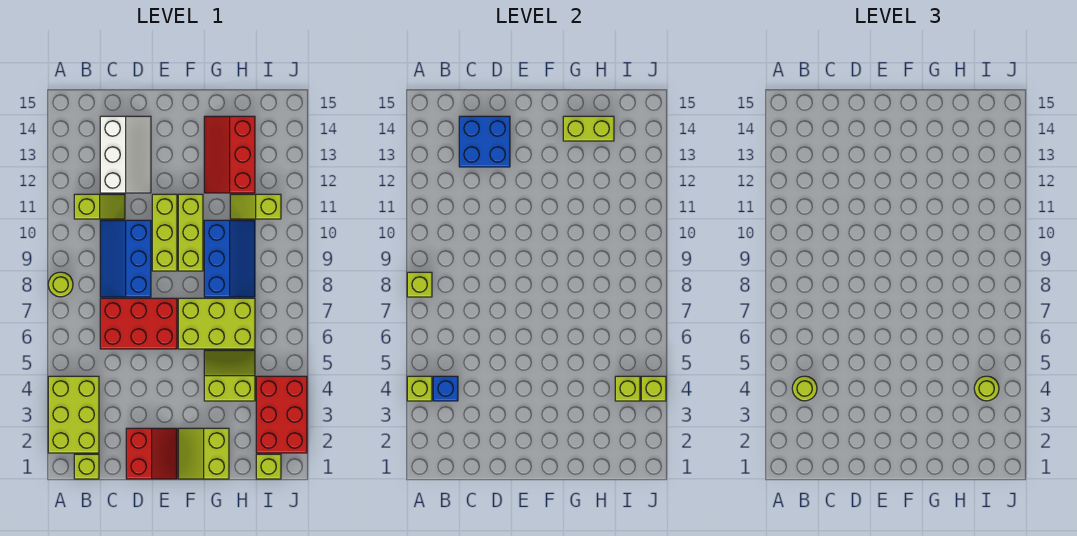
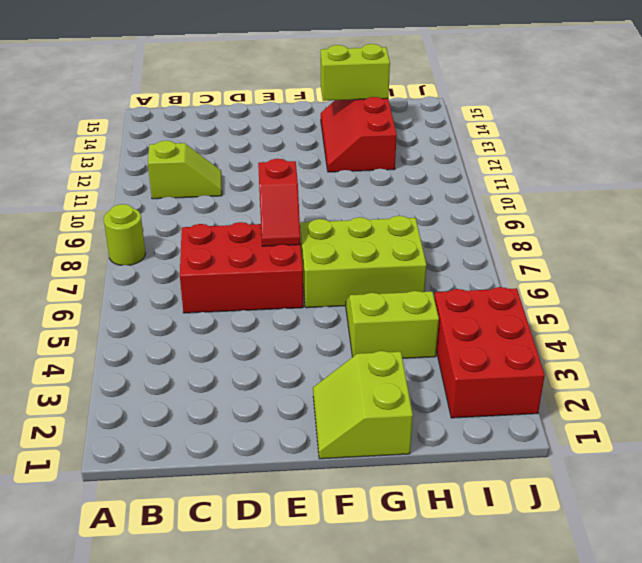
red slope E7:E8 level 2 top 8 -> none
none -> lime brick A2:B4 level 1
none -> lime brick B1 level 1
none -> blue slope C8:D10 level 1 top D

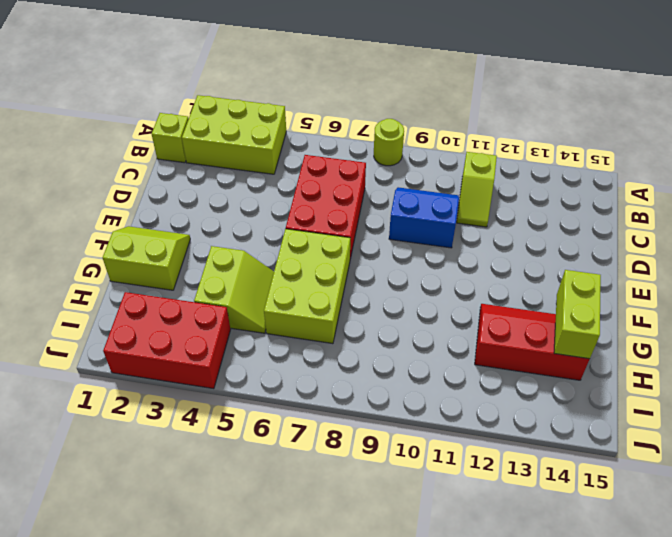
blue slope C9:D10 level 1 top D -> blue slope C8:D10 level 1 top D
none -> white slope C12:D14 level 1 top C
none -> red slope D1:E2 level 1 top D
none -> lime brick E9:E11 level 1

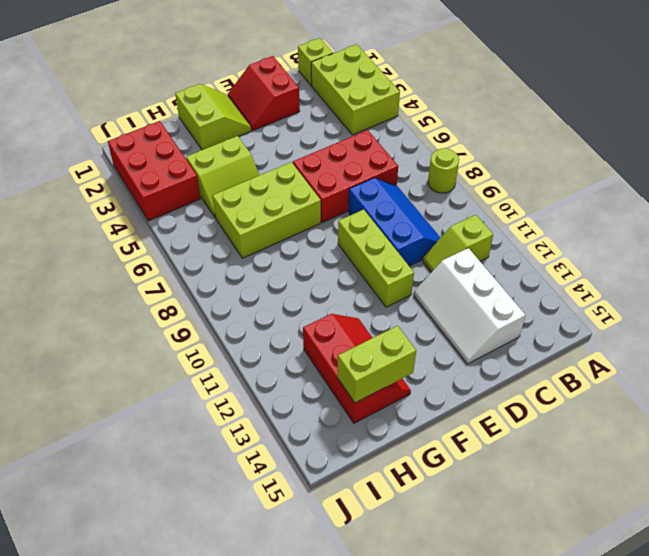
none -> lime brick F9:F11 level 1
none -> blue slope G8:H10 level 1 top G
none -> lime slope H11:I11 level 1 top I

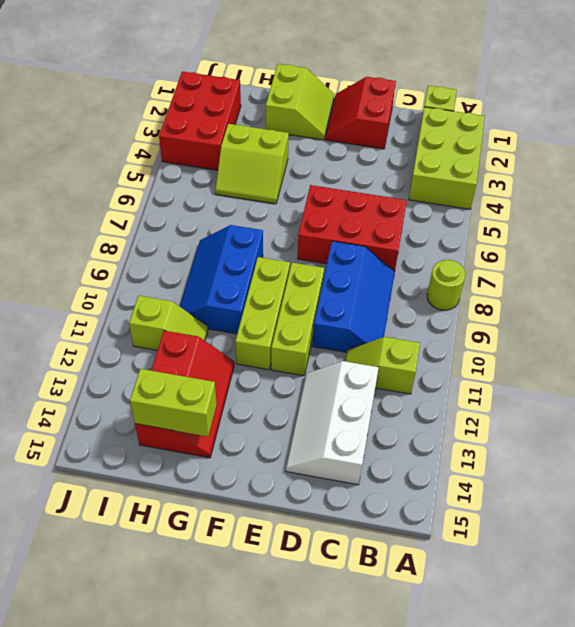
none -> lime brick F6:H7 level 1
none -> lime brick I1 level 1
none -> lime brick A4 level 2

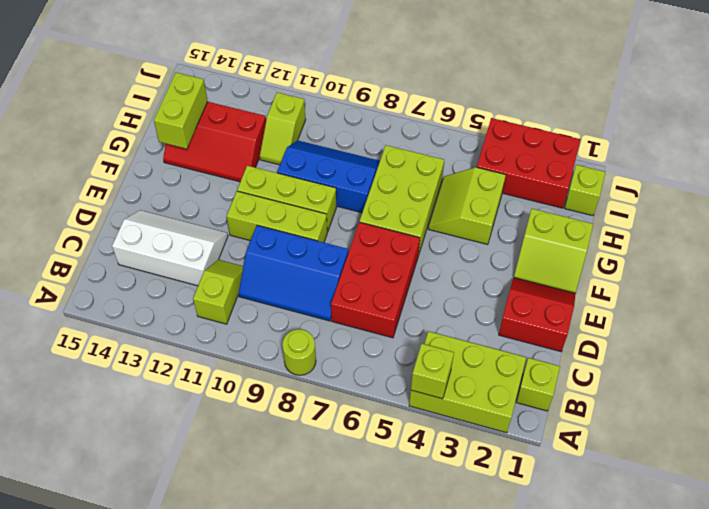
none -> lime brick A8 level 2
none -> blue brick B4 level 2
none -> blue brick C13:D14 level 2

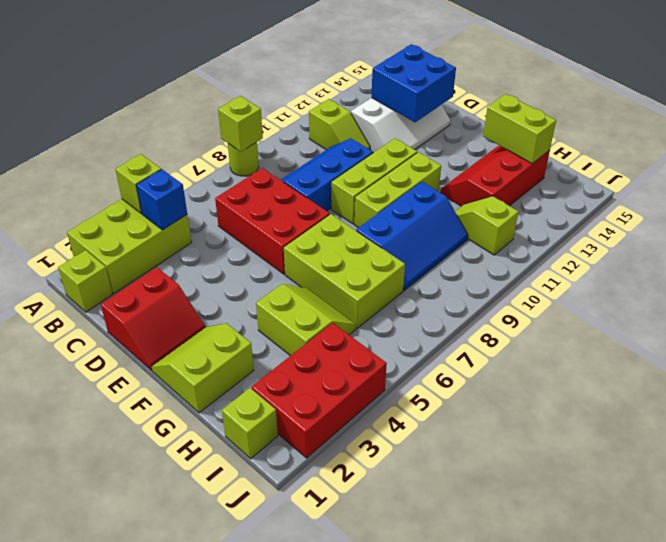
none -> lime brick I4 level 2
none -> lime brick J4 level 2
none -> lime round brick B4 level 3

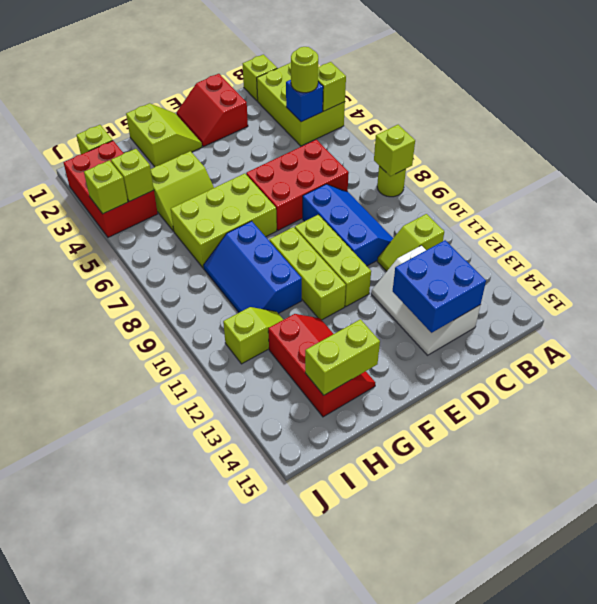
none -> lime round brick I4 level 3

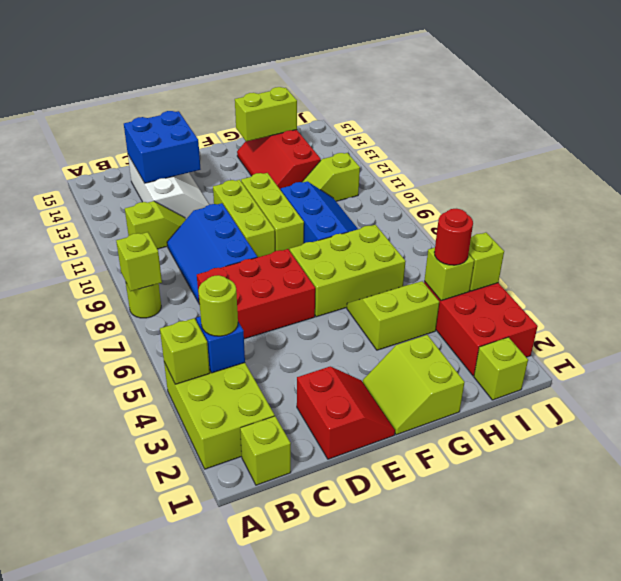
red round brick I4 level 3 -> lime round brick I4 level 3

